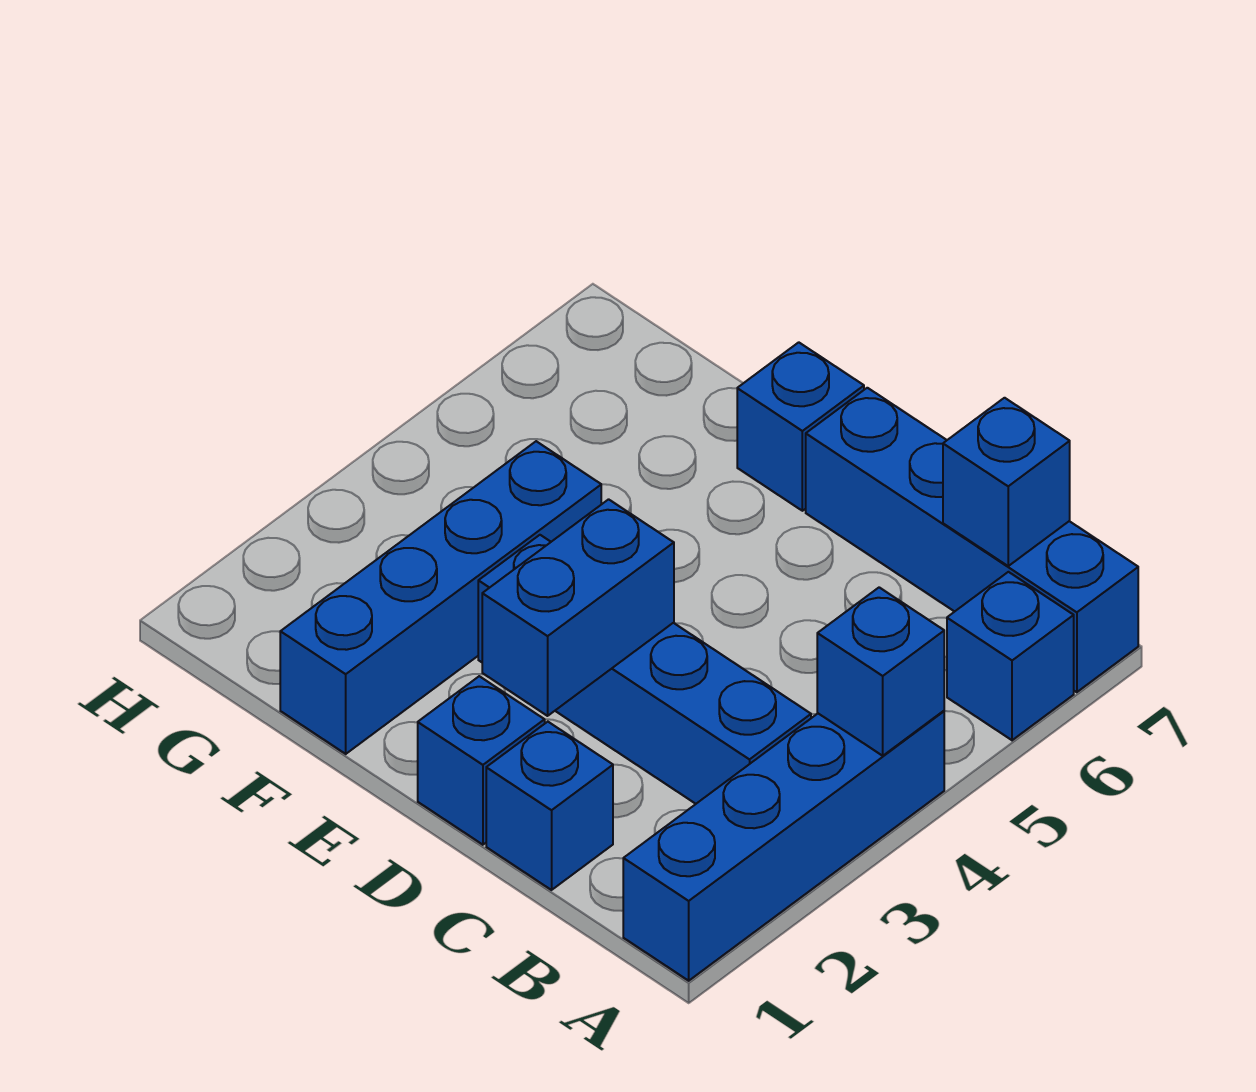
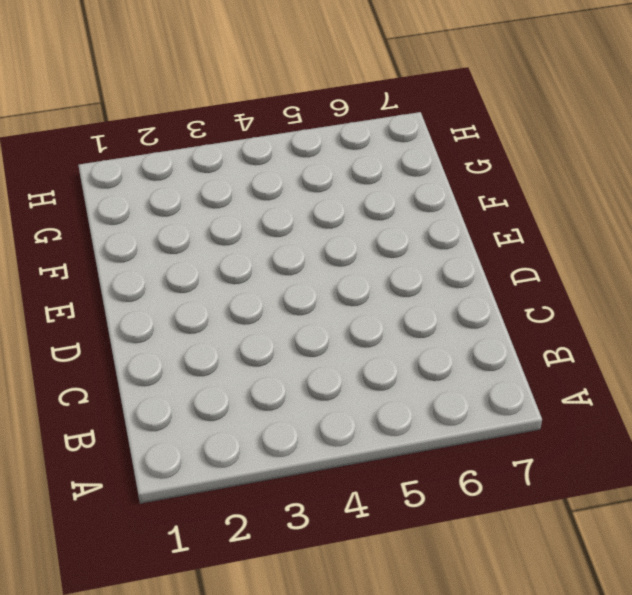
none -> blue brick A1:A4 level 1
none -> blue brick A6 level 1

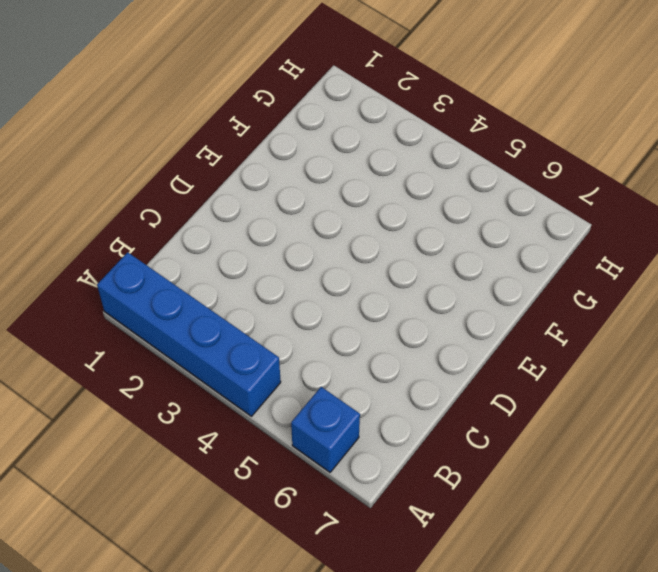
none -> blue brick A7:D7 level 1
none -> blue brick B3:E3 level 1

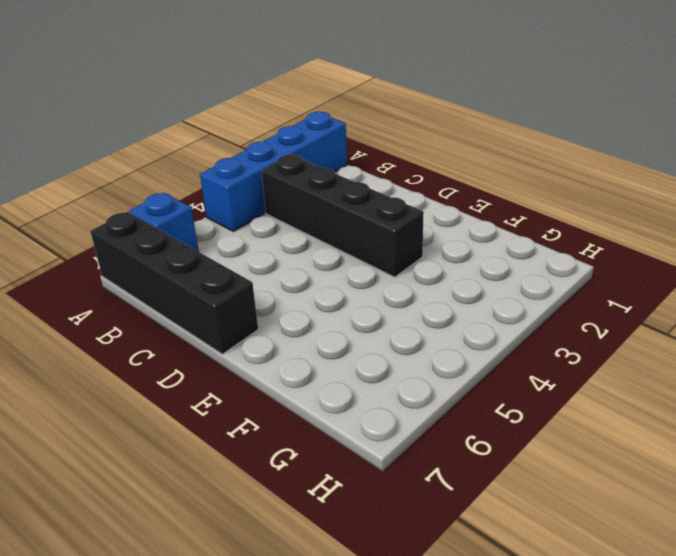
black brick A7:D7 level 1 -> blue brick A7:D7 level 1
black brick B3:E3 level 1 -> blue brick B3:E3 level 1
none -> blue brick C1 level 1
none -> blue brick D1 level 1

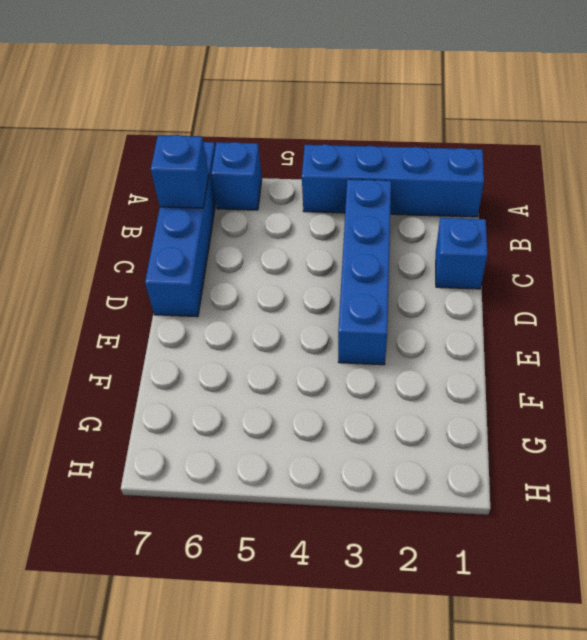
none -> blue brick D1 level 1
none -> blue brick E7 level 1

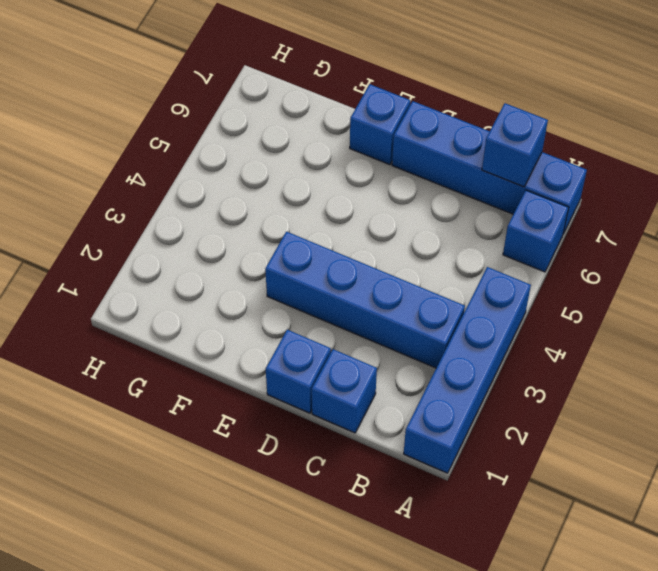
none -> blue brick F1:F4 level 1
none -> blue brick A4 level 2

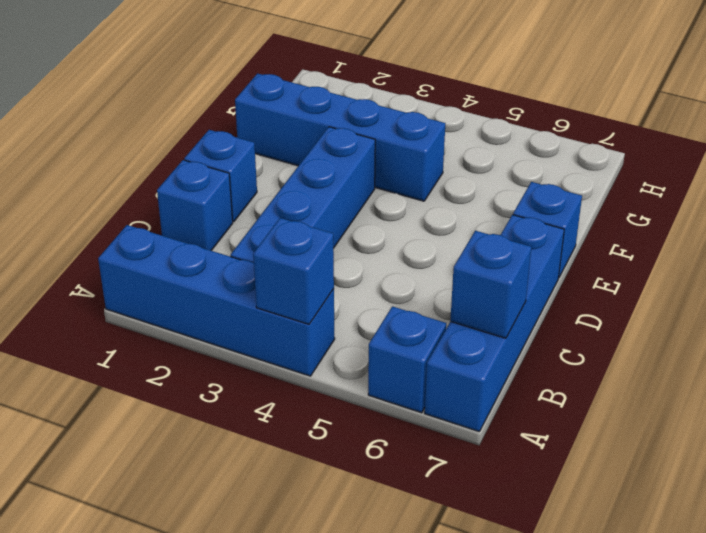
none -> blue brick D2:D3 level 2

